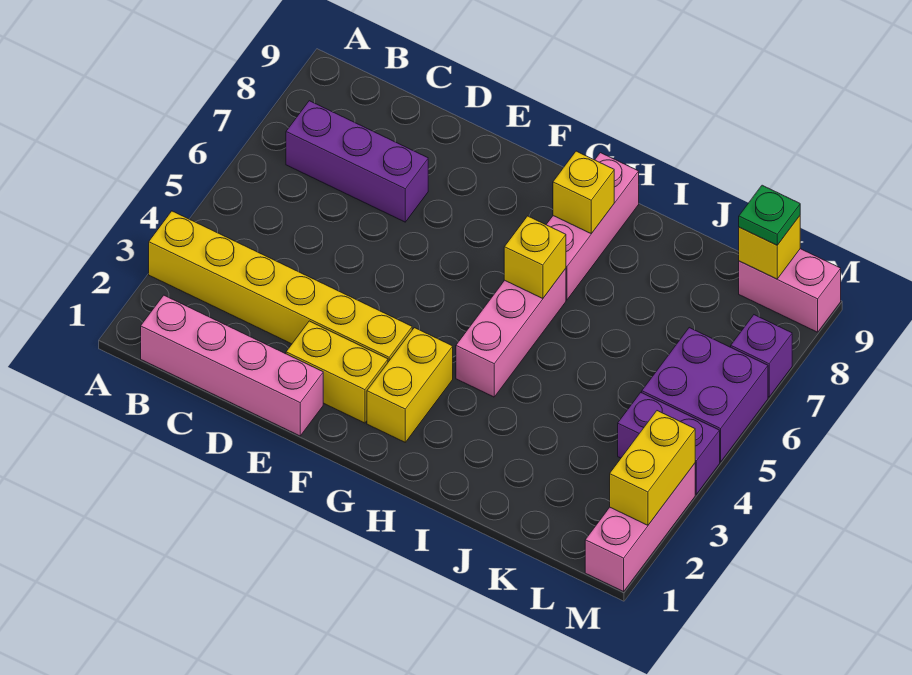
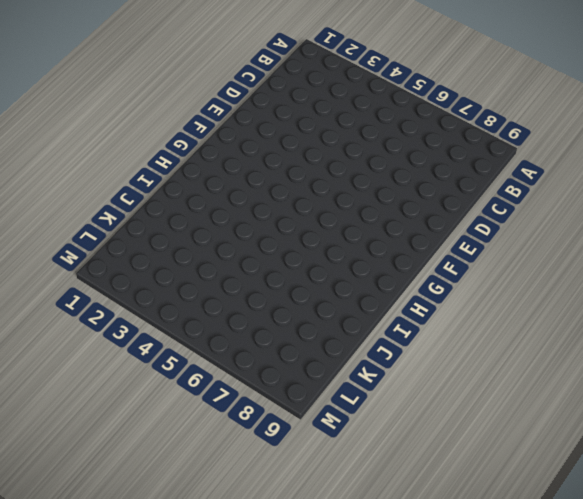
none -> yellow brick A3:F3 level 1
none -> pink brick B1:E1 level 1
none -> purple brick B7:D7 level 1

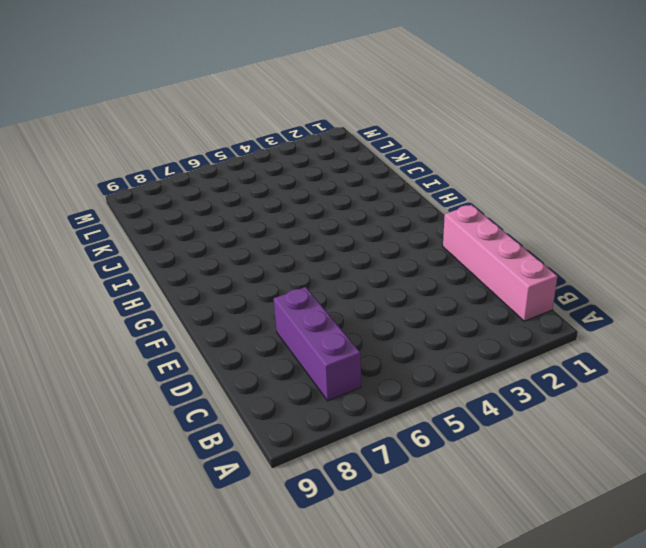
none -> yellow brick A3:F3 level 1
none -> yellow brick E2:F2 level 1
none -> yellow brick G2:G3 level 1

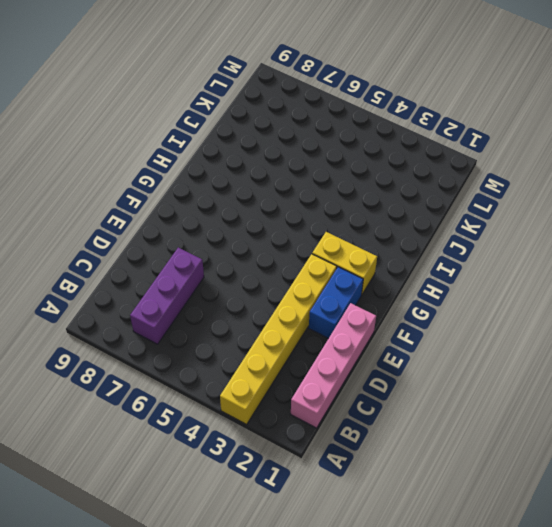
blue brick E2:F2 level 1 -> yellow brick E2:F2 level 1
none -> pink brick H4:H6 level 1
none -> pink brick H7:H9 level 1
none -> purple brick L4:M4 level 1

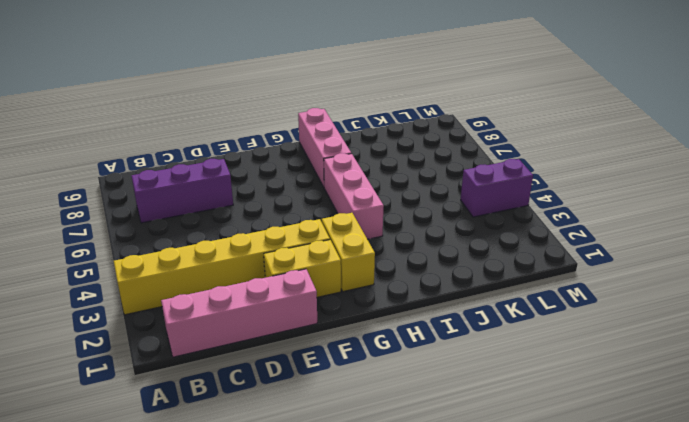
none -> purple brick L5:M6 level 1
none -> pink brick L9:M9 level 1
none -> pink brick M1:M3 level 1

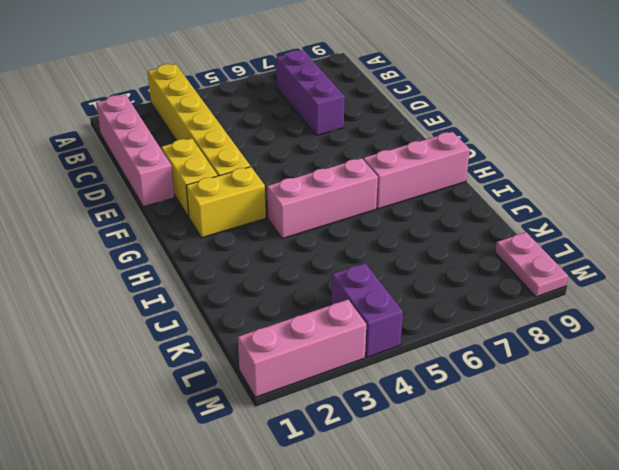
pink plate L9:M9 level 1 -> pink brick L9:M9 level 1
none -> purple brick L5:M6 level 1
none -> purple brick M7 level 1
none -> yellow brick H6 level 2

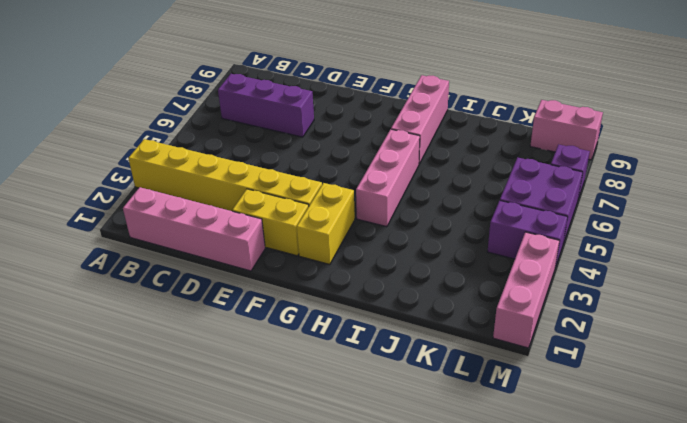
none -> yellow brick H6 level 2
none -> yellow brick H8 level 2
none -> yellow brick L9 level 2

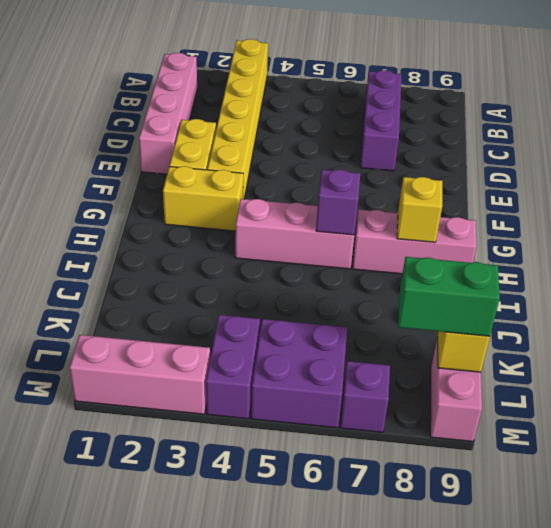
purple brick H6 level 2 -> yellow brick H6 level 2
green brick L8:L9 level 3 -> green plate L9 level 3
none -> yellow brick M2:M3 level 2

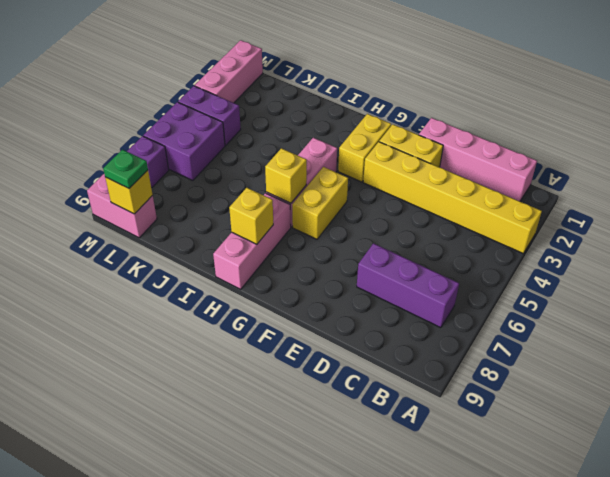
yellow brick G5:G6 level 1 -> yellow brick M2:M3 level 2

